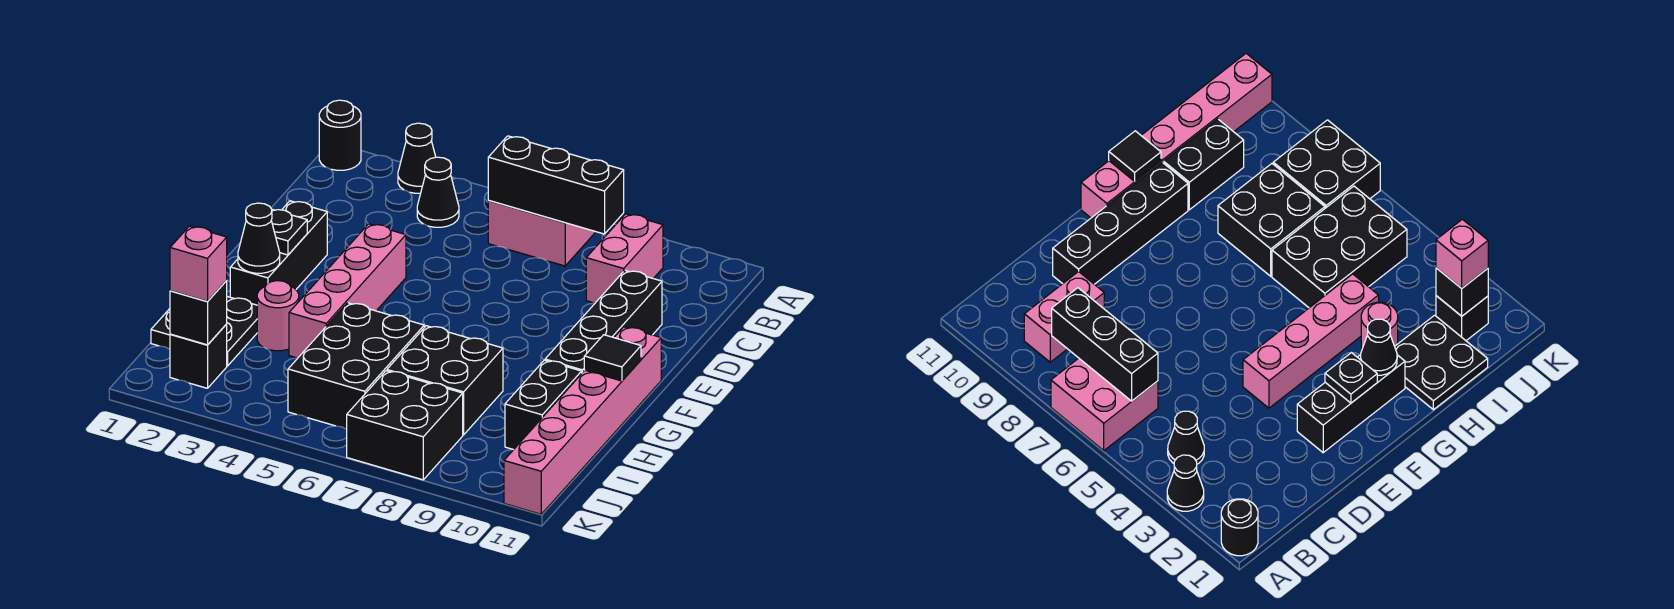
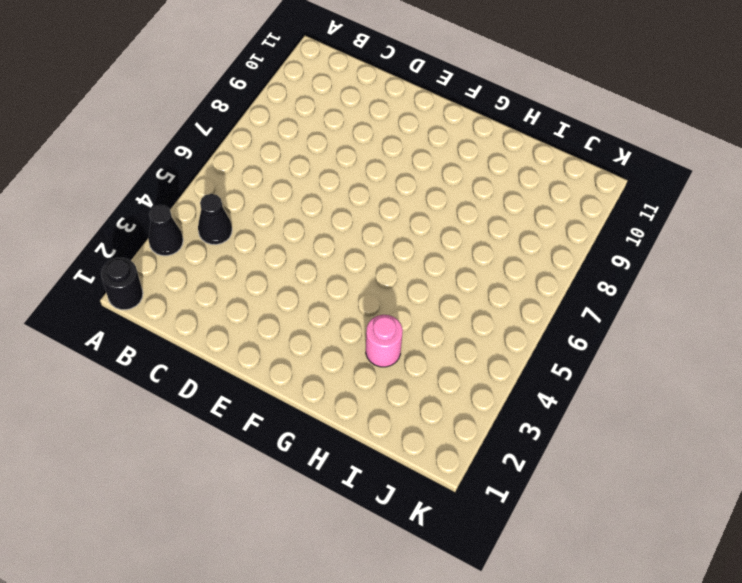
none -> pink brick A6:B7 level 1
none -> pink brick B9:C9 level 1
none -> black brick D10:G10 level 1

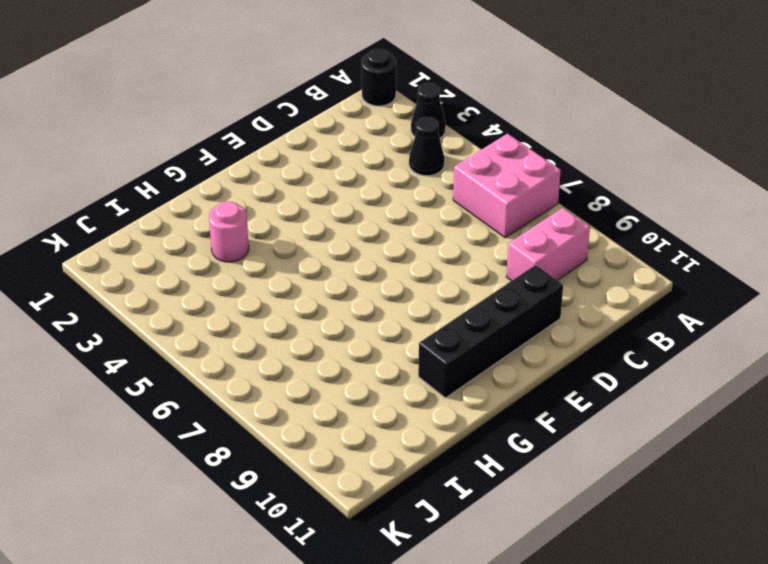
none -> black brick E2:G2 level 1
none -> pink brick E4:H4 level 1
none -> pink brick F11:K11 level 1

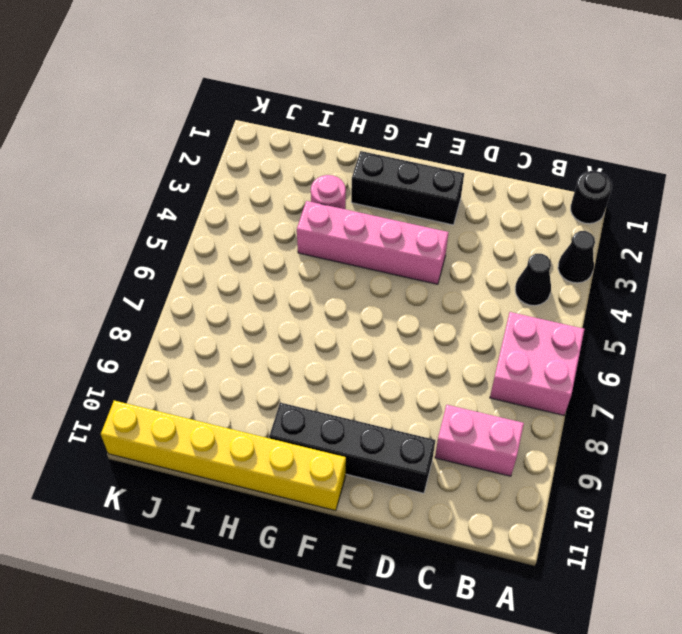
yellow brick F11:K11 level 1 -> pink brick F11:K11 level 1
none -> black plate H1:I2 level 1
none -> black brick H5:J6 level 1
none -> black brick H7:I8 level 1

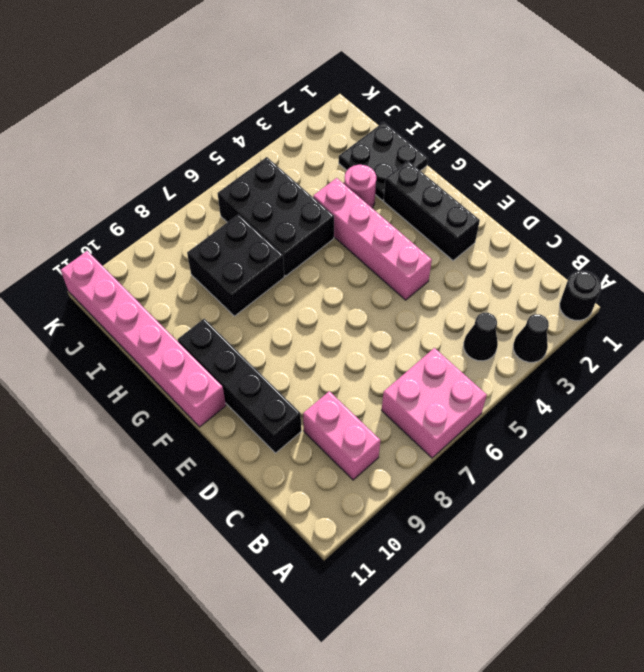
none -> black brick H10:I10 level 1
none -> black brick J2 level 1
none -> black brick J7:K8 level 1

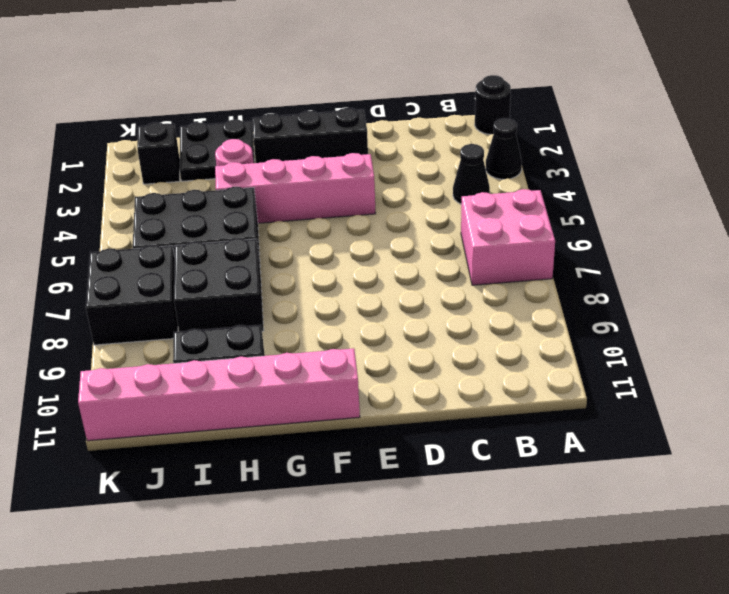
none -> pink brick B9:C9 level 1
none -> black brick D10:G10 level 1
none -> black brick B6:B8 level 2

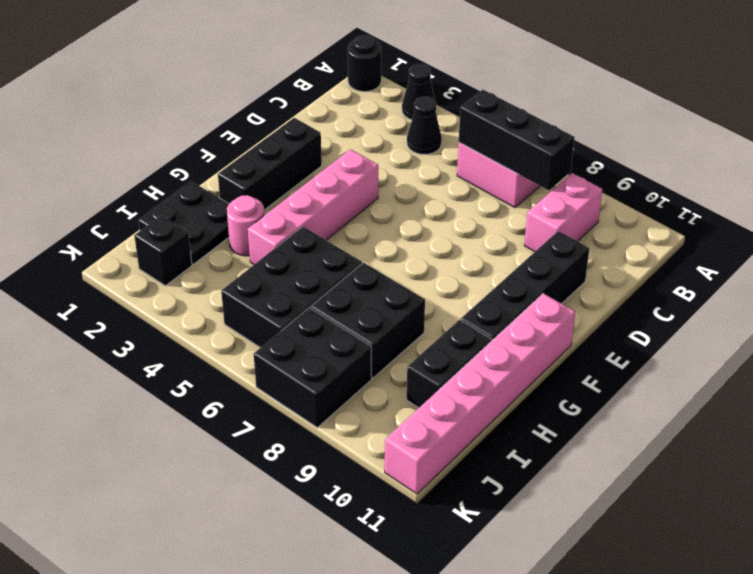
none -> black plate F2 level 2
none -> black cone G2 level 2
none -> black tile G11 level 2

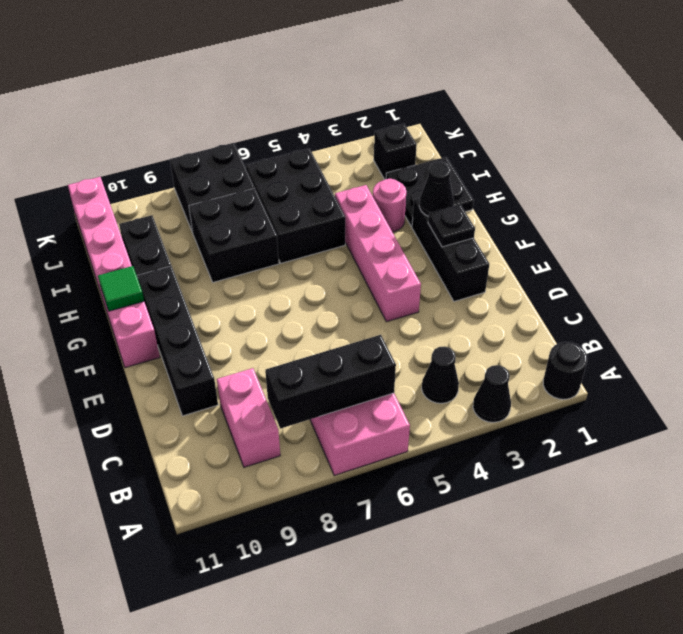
green tile G11 level 2 -> black tile G11 level 2
none -> black brick J2 level 2
none -> pink brick J2 level 3

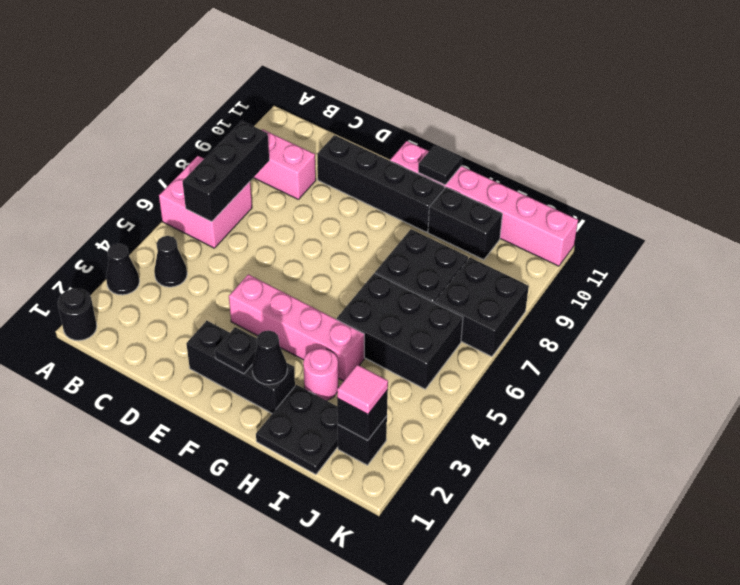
pink tile J2 level 3 -> pink brick J2 level 3

